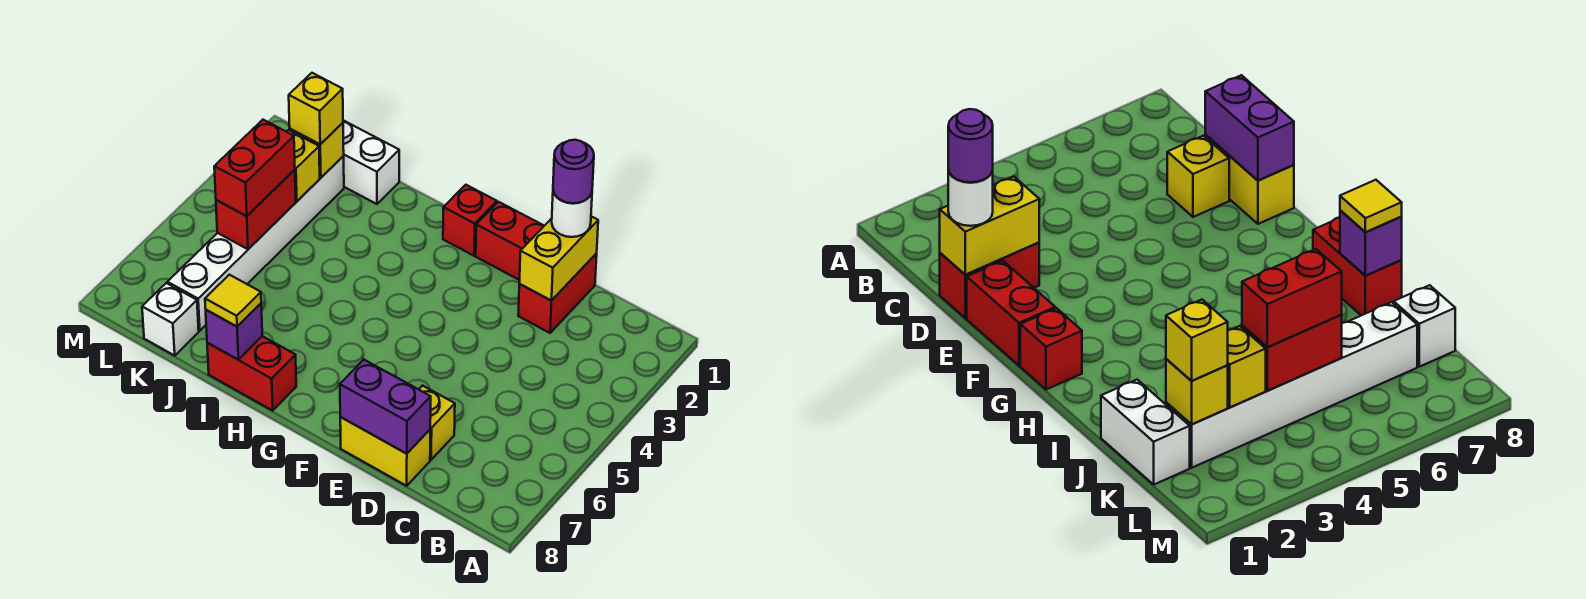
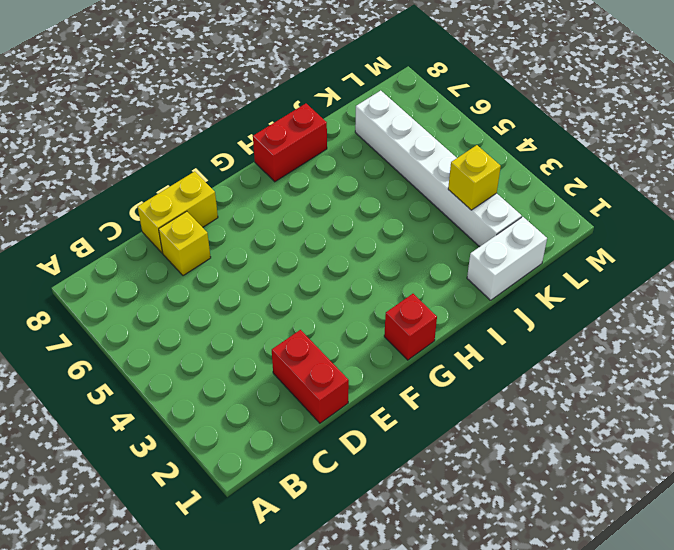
none -> red brick E1:F1 level 1
none -> white brick K8 level 1
none -> yellow brick D1:D2 level 2

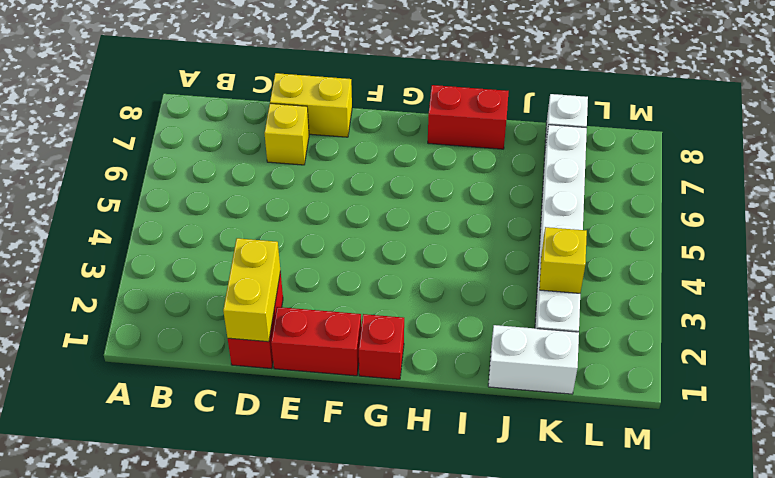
none -> purple brick D8:E8 level 2
none -> purple brick I8 level 2
none -> yellow brick K2 level 2

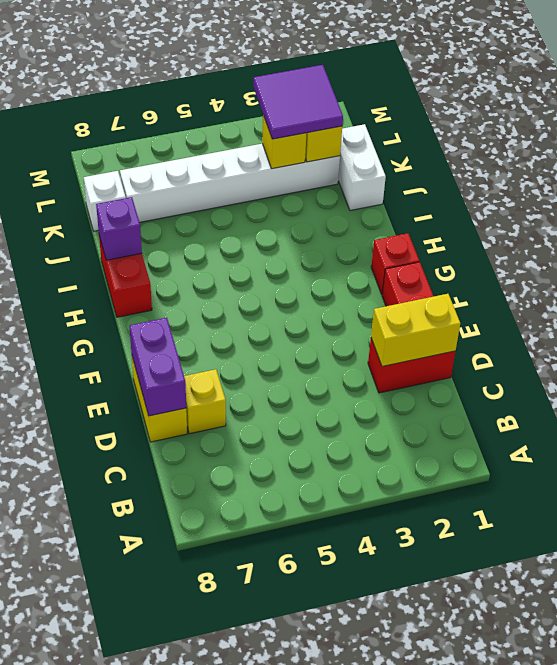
purple tile K2:L3 level 3 -> yellow brick K2 level 3
none -> red brick K4:K5 level 2
none -> white round brick D1 level 3
none -> yellow tile I8 level 3

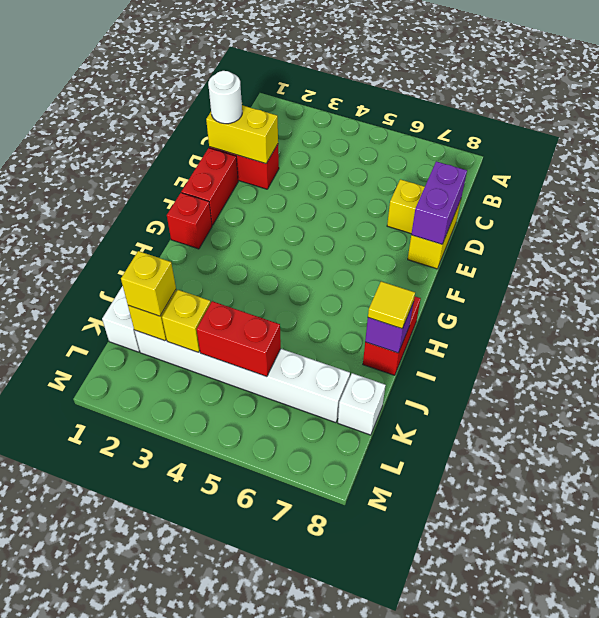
none -> red brick K4:K5 level 3
none -> purple round brick D1 level 4

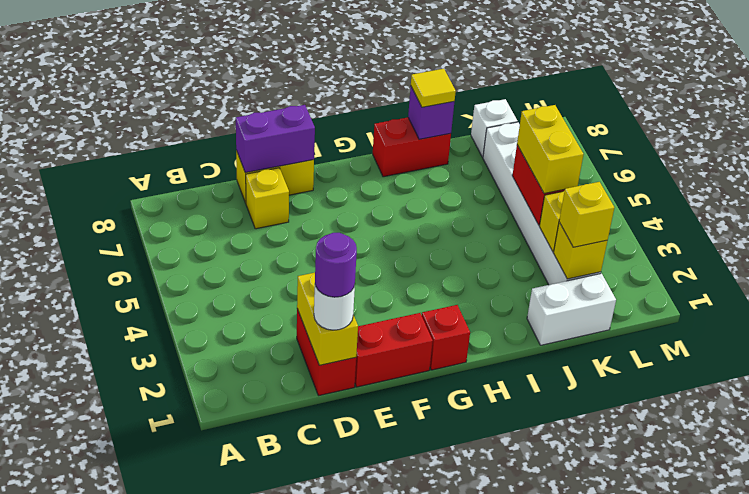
yellow brick K4:K5 level 3 -> red brick K4:K5 level 3

